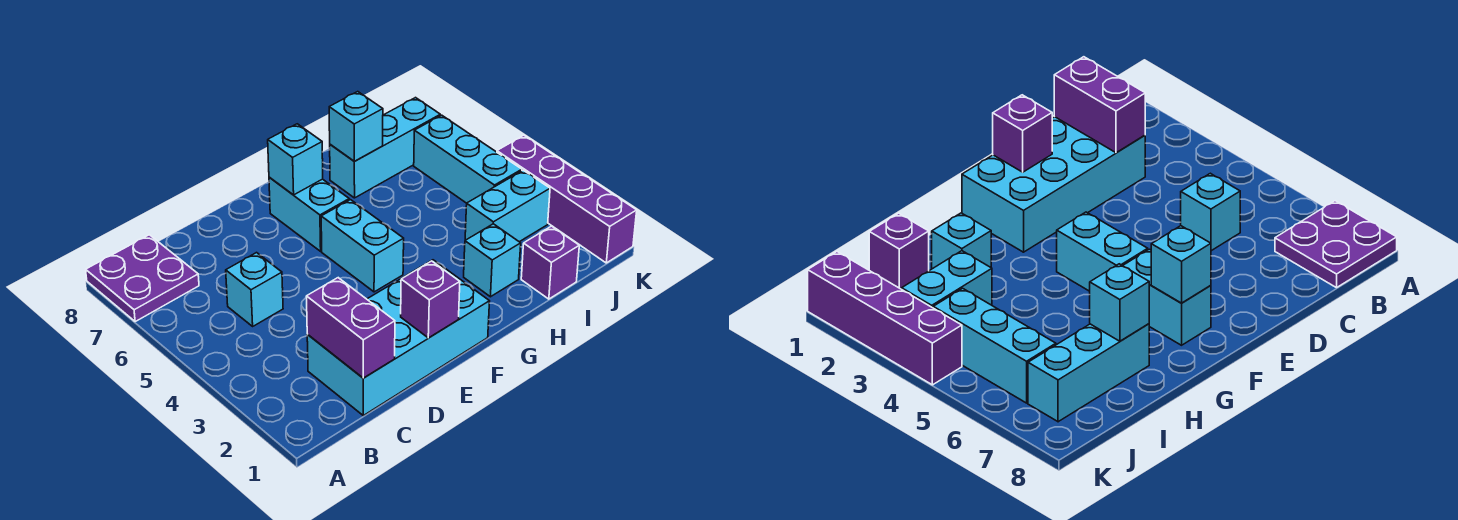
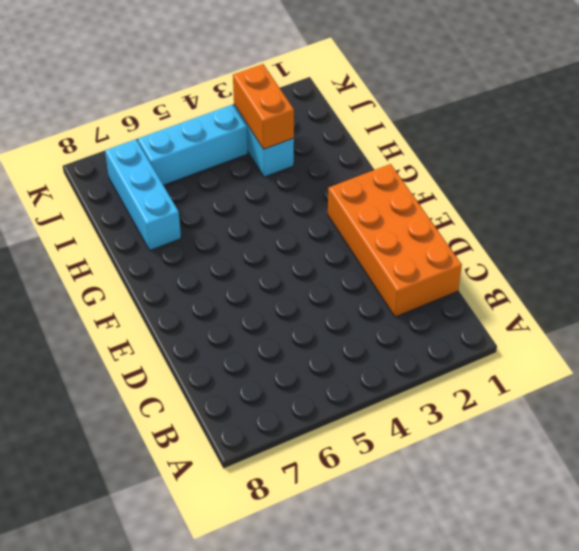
orange brick C1:F2 level 1 -> cyan brick C1:F2 level 1
orange brick I3:J3 level 2 -> none
none -> purple plate A7:B8 level 1
none -> cyan brick C5 level 1
none -> cyan brick F4:F5 level 1

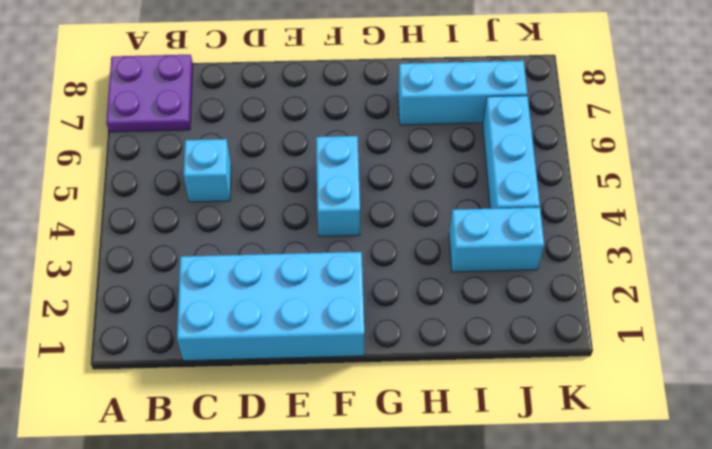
none -> cyan brick F6:F7 level 1
none -> cyan brick H2 level 1
none -> purple brick I1 level 1

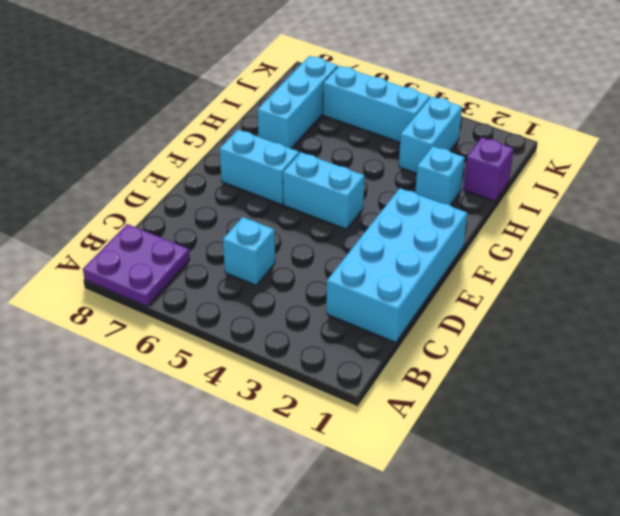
none -> purple brick K1:K4 level 1
none -> purple brick C1:C2 level 2
none -> purple brick E1 level 2

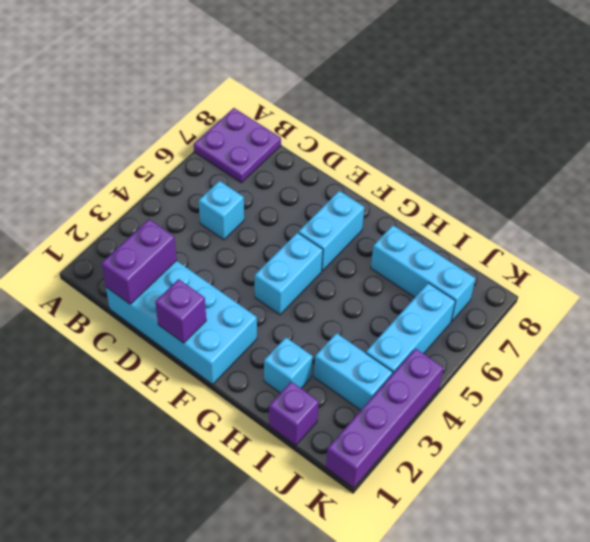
none -> cyan brick F7 level 2
none -> cyan brick H7 level 2

